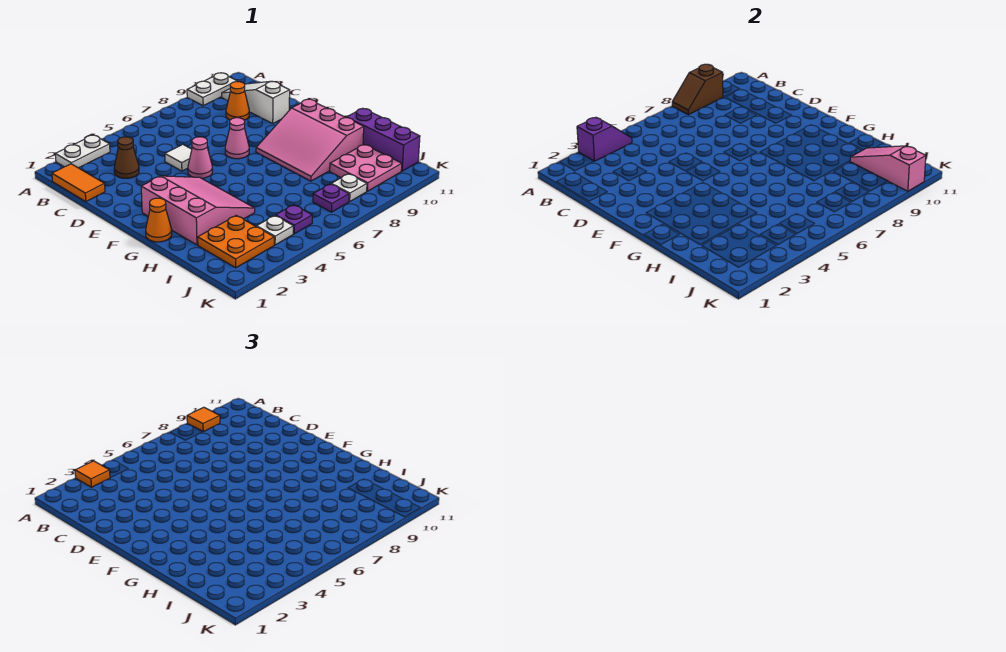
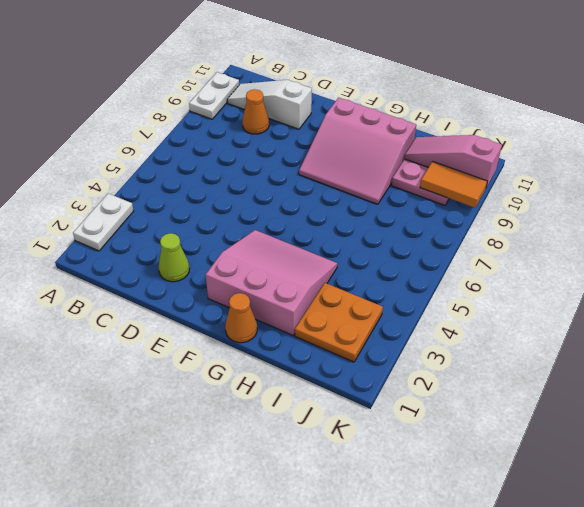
lime cone D2 level 1 -> none
orange tile J9:K9 level 2 -> orange tile B1:C1 level 1
none -> brown cone C3 level 1
none -> white tile D5 level 1
none -> pink cone E5 level 1

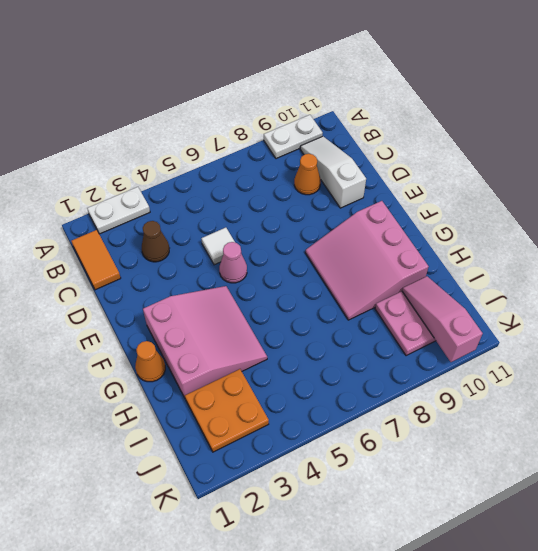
none -> pink cone E7 level 1
none -> purple brick H11:J11 level 1
none -> white plate J4 level 1

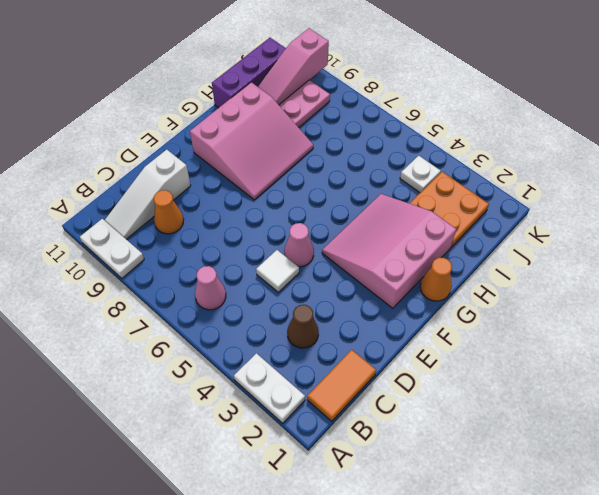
pink cone B6 level 1 -> pink cone E7 level 1
none -> purple plate J5 level 1
none -> purple plate J7 level 1
none -> white plate J8 level 1

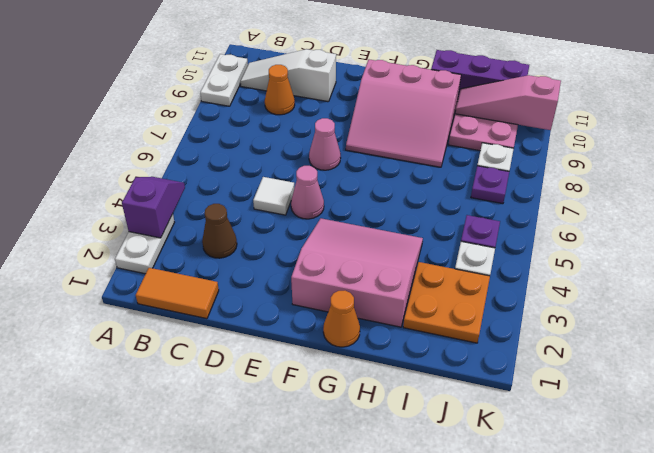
none -> brown slope A8:A9 level 2 top 9
none -> orange tile A3 level 3
none -> orange tile A9 level 3

